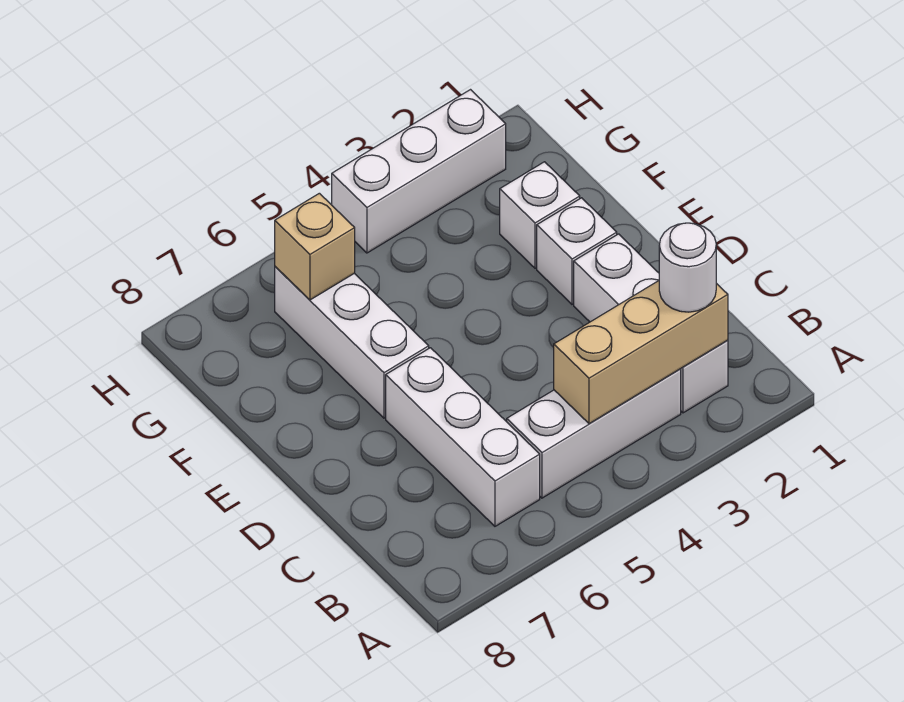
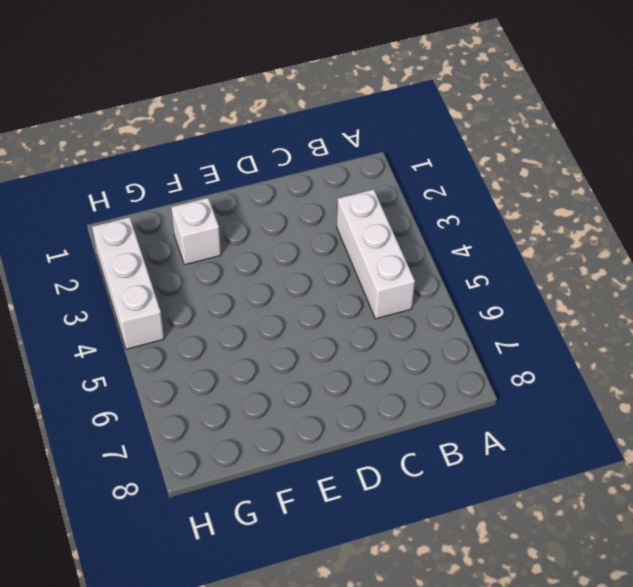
none -> white brick B2:D2 level 1
none -> white brick B6:D6 level 1

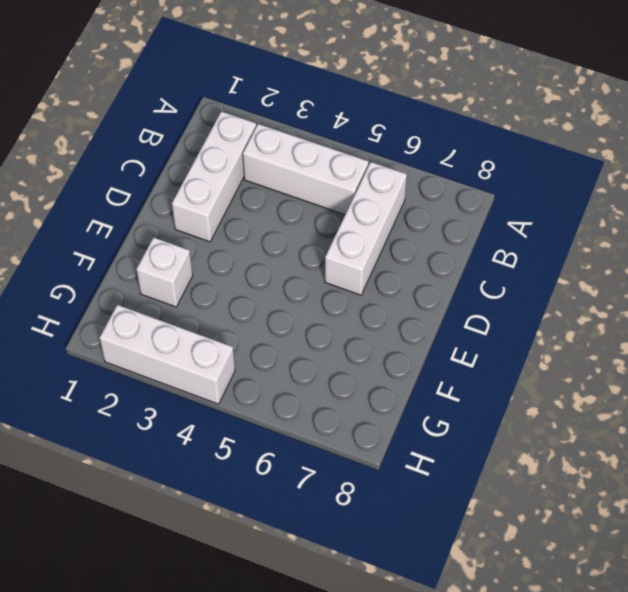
none -> white brick E2 level 1
none -> white brick E6:G6 level 1

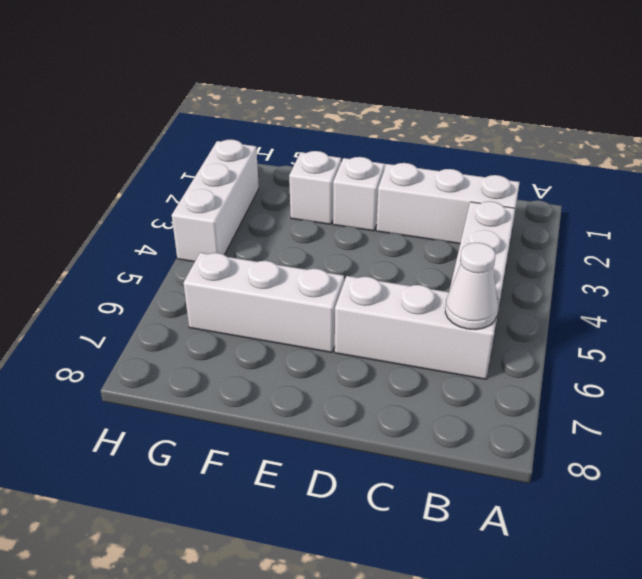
white cone B6 level 2 -> none
none -> tan brick B2:B4 level 2
none -> tan brick G6 level 2

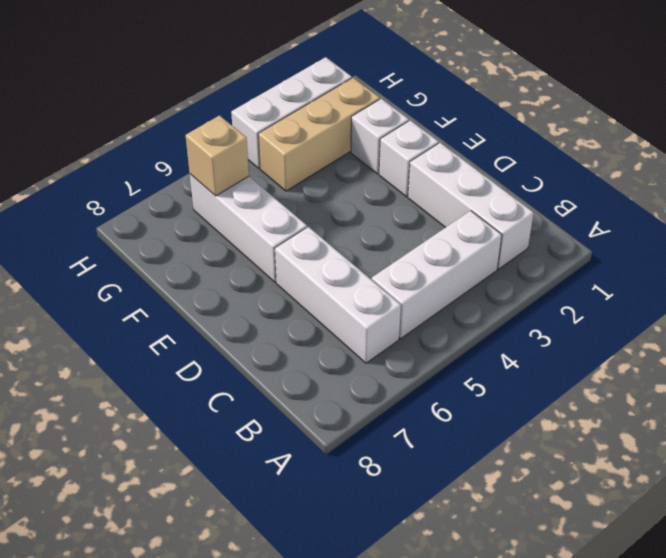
tan brick G2:G4 level 1 -> tan brick B2:B4 level 2
none -> white round brick B2 level 3

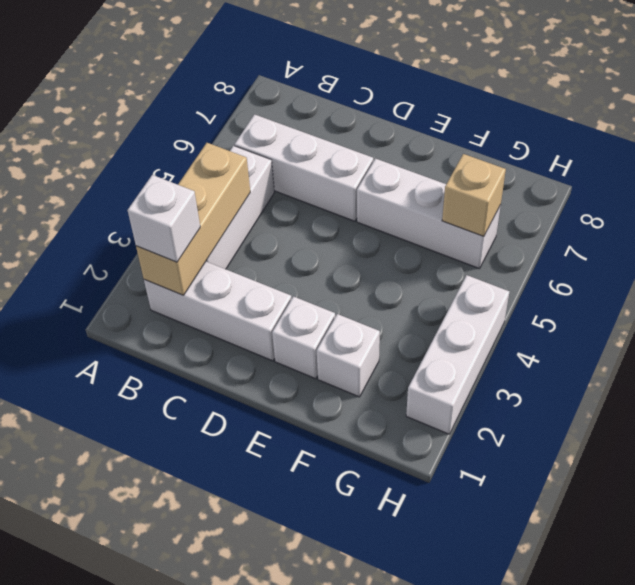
white brick B2 level 3 -> white round brick B2 level 3

